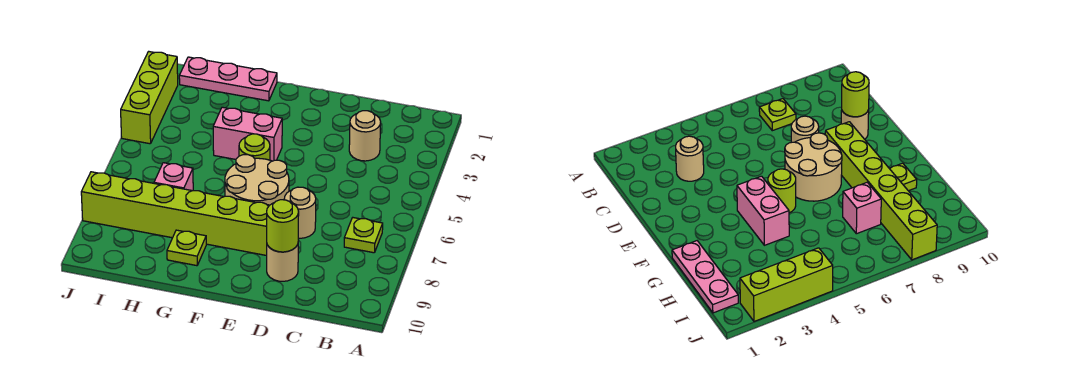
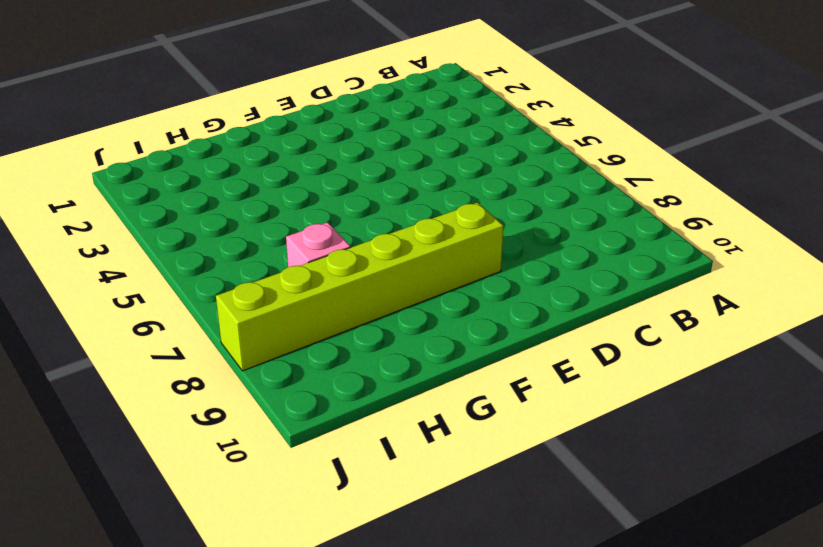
none -> lime plate B7 level 1
none -> tan round brick C3 level 1
none -> tan round brick D7 level 1

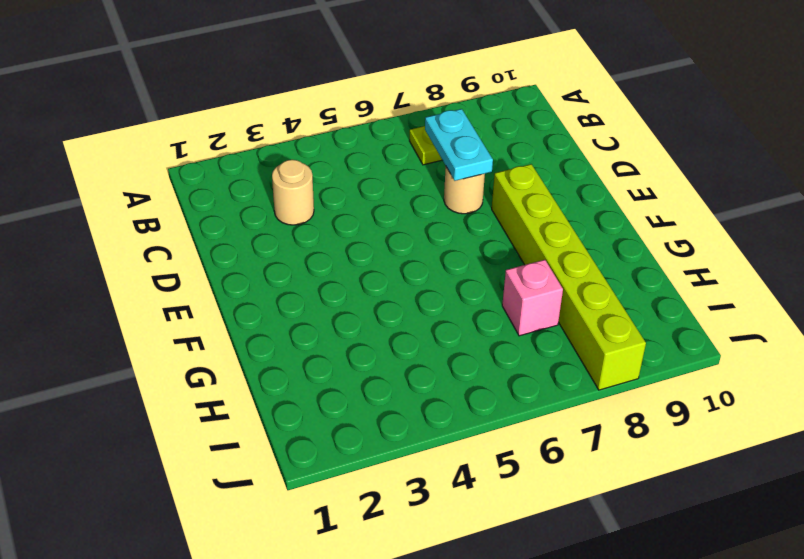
cyan plate C7:D7 level 2 -> none
none -> tan round brick D9 level 1
none -> tan round brick E6:F7 level 1
none -> pink brick F4:G4 level 1

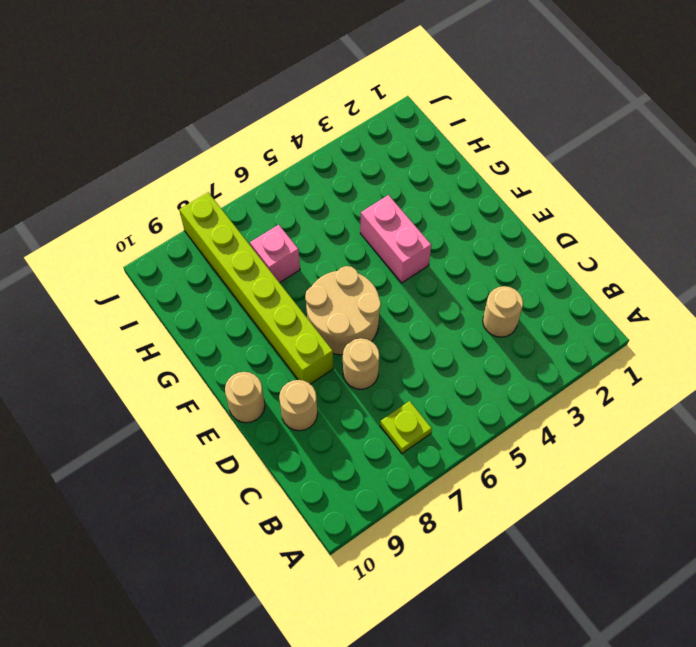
tan round brick E10 level 1 -> none
none -> lime round brick F5 level 1
none -> pink plate G1:I1 level 1
none -> lime plate G9 level 1

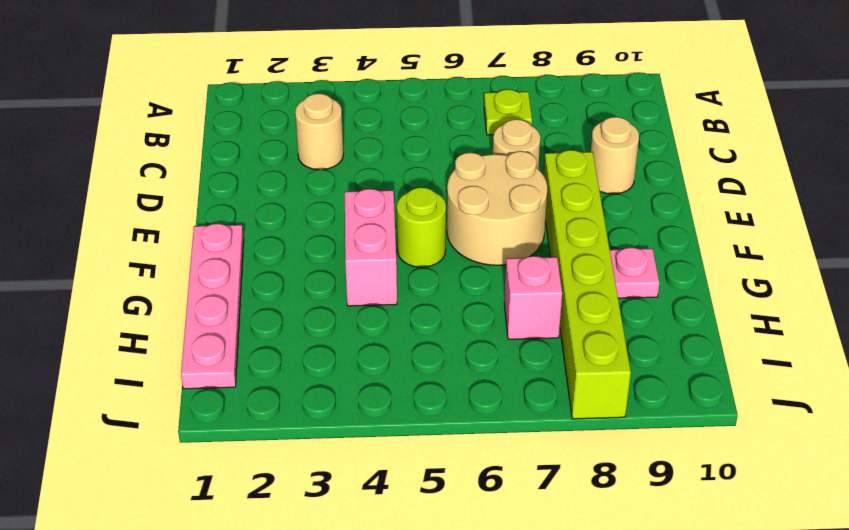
pink plate F1:I1 level 1 -> pink plate G1:I1 level 1
pink plate G9 level 1 -> lime plate G9 level 1
none -> lime brick J2:J4 level 1
none -> lime round brick D9 level 2

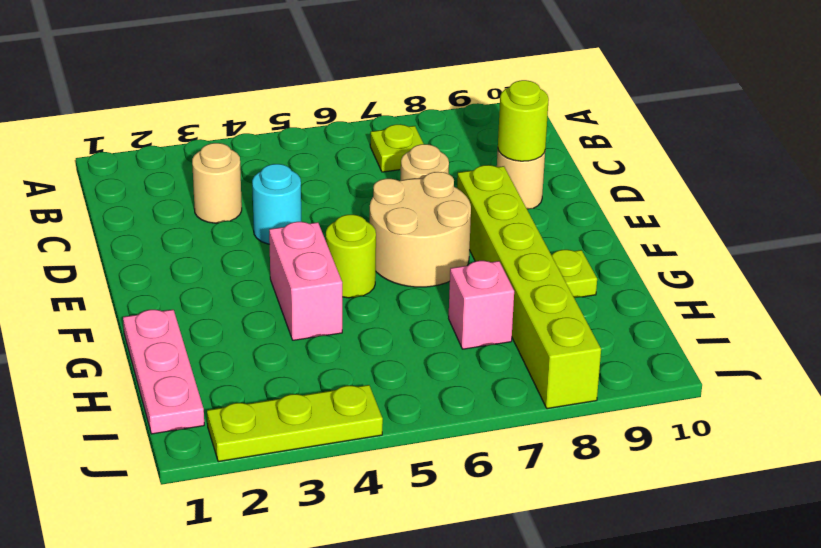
cyan round brick D4 level 1 -> none
lime plate J2:J4 level 1 -> lime brick J2:J4 level 1

